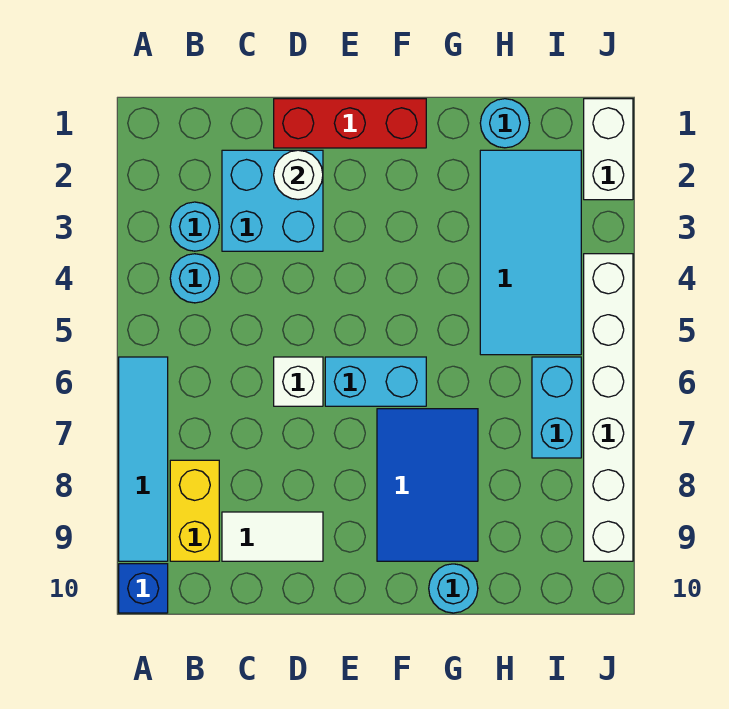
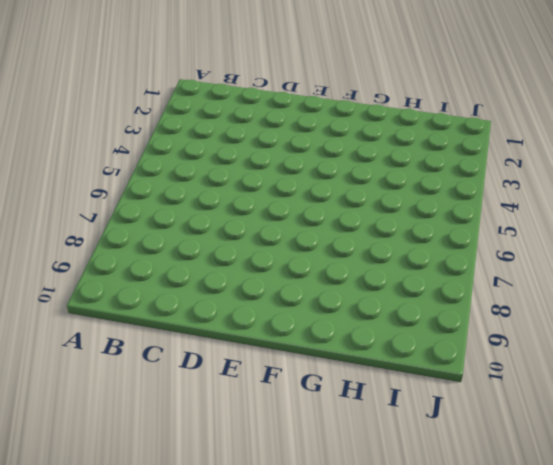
none -> cyan tile A6:A9 level 1
none -> blue brick A10 level 1
none -> cyan round brick B3 level 1

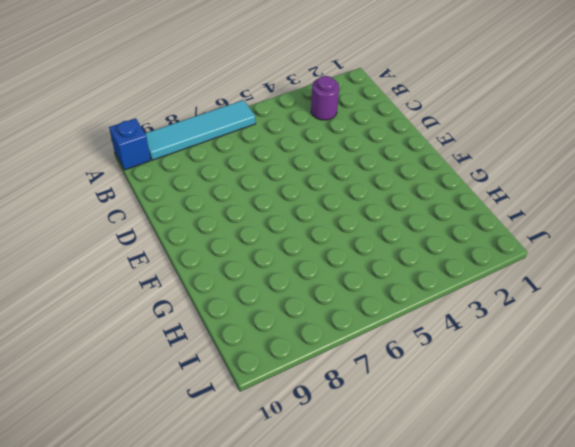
purple round brick B3 level 1 -> cyan round brick B3 level 1
none -> cyan round brick B4 level 1
none -> yellow brick B8:B9 level 1
none -> cyan brick C2:D3 level 1

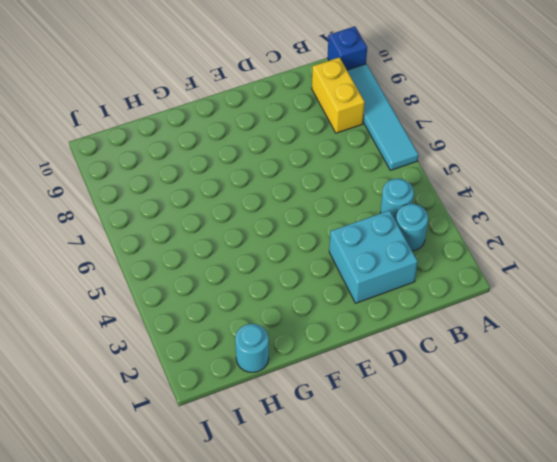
none -> white tile C9:D9 level 1
none -> red brick D1:F1 level 1
none -> white brick D6 level 1

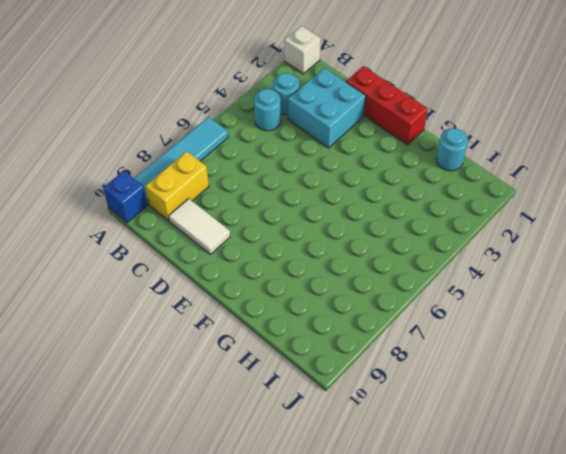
white brick A1 level 1 -> white brick D6 level 1
none -> cyan brick E6:F6 level 1
none -> blue tile F7:G9 level 1
none -> cyan round brick G10 level 1

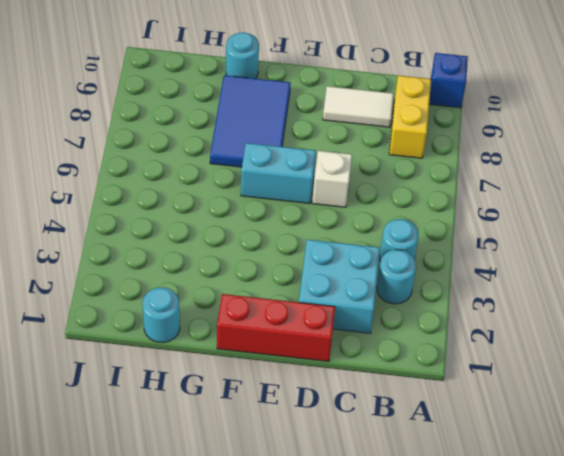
none -> cyan tile A6:A9 level 1
none -> cyan tile H2:I5 level 1
none -> cyan brick I6:I7 level 1

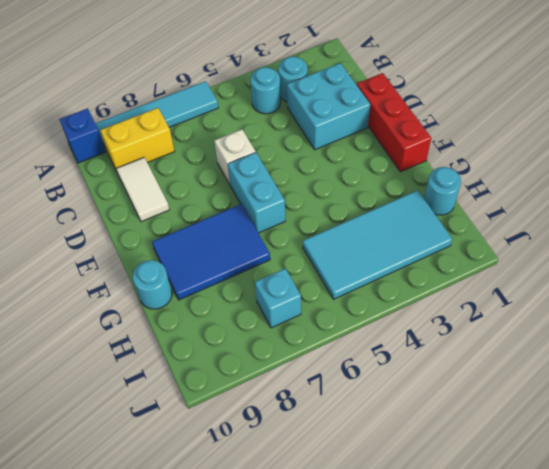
cyan brick I7 level 1 -> cyan brick I6:I7 level 1
none -> white brick J1:J2 level 1
none -> white brick J4:J9 level 1
none -> white round brick D2 level 2

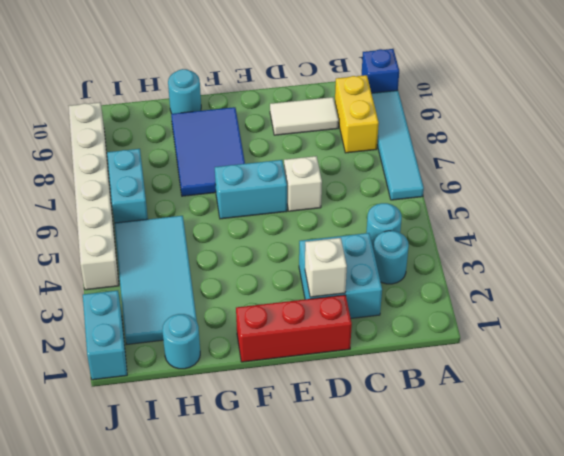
white brick D2 level 2 -> white round brick D2 level 2
cyan brick J1:J2 level 1 -> white brick J1:J2 level 1

